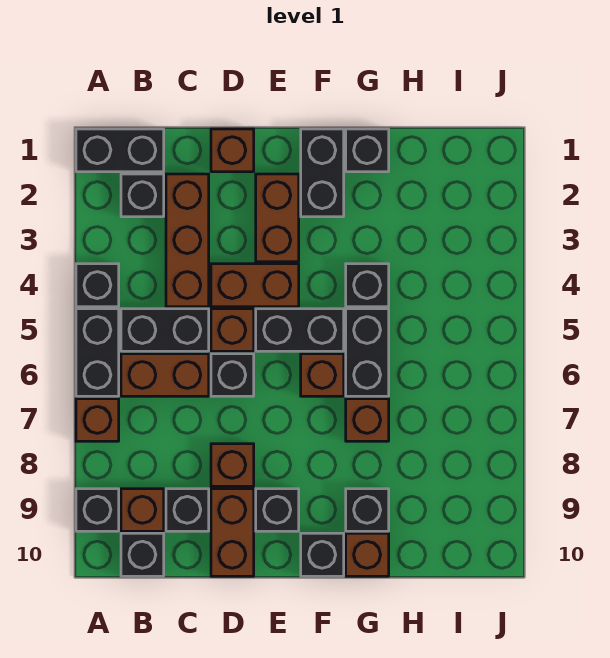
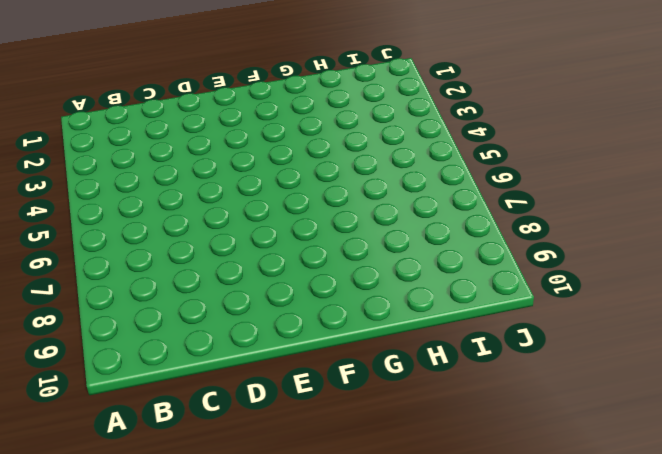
none -> black brick A1:B1 level 1
none -> black brick A4 level 1
none -> black brick A5:A6 level 1
none -> brown brick A7 level 1

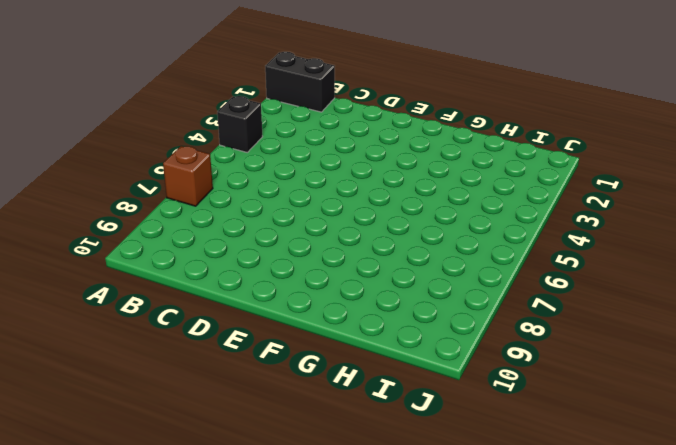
none -> black brick A5:A6 level 1
none -> black brick A9 level 1
none -> black brick B2 level 1
none -> black brick B5:C5 level 1

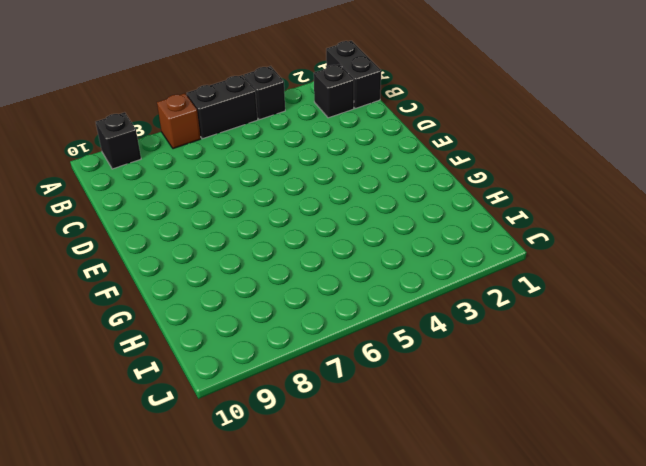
none -> black brick B5:C5 level 1
none -> brown brick B6:C6 level 1
none -> brown brick B9 level 1
none -> black brick B10 level 1

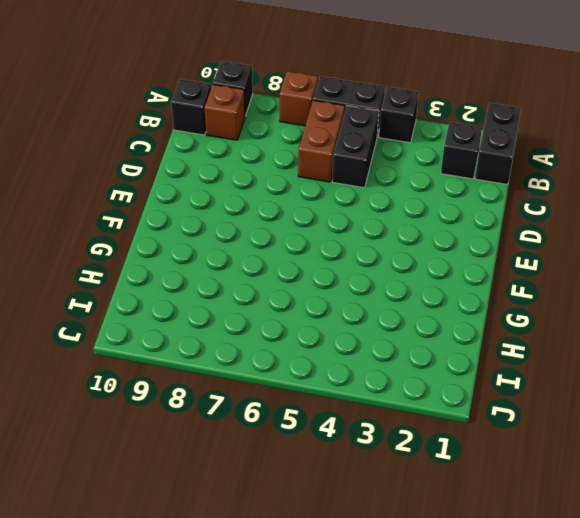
none -> brown brick C2:C4 level 1
none -> black brick C9 level 1
none -> brown brick D1 level 1
none -> brown brick D4:E4 level 1

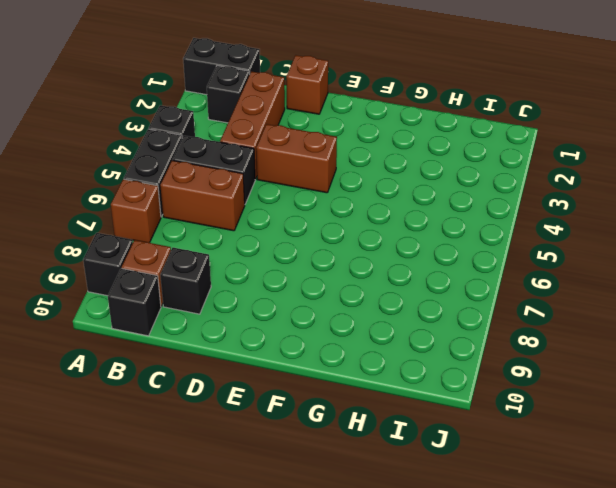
none -> brown brick D5 level 1
none -> black brick D6 level 1
none -> brown brick D8 level 1
none -> brown brick D9:D10 level 1

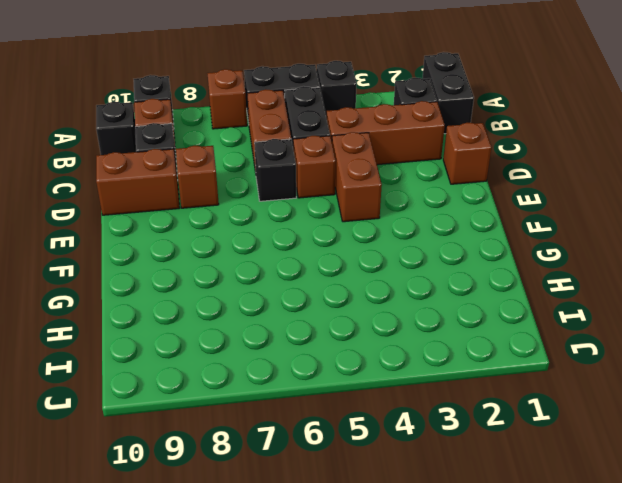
none -> brown brick E2:E3 level 1
none -> black brick E5:F5 level 1
none -> black brick E9 level 1
none -> black brick F1:F2 level 1

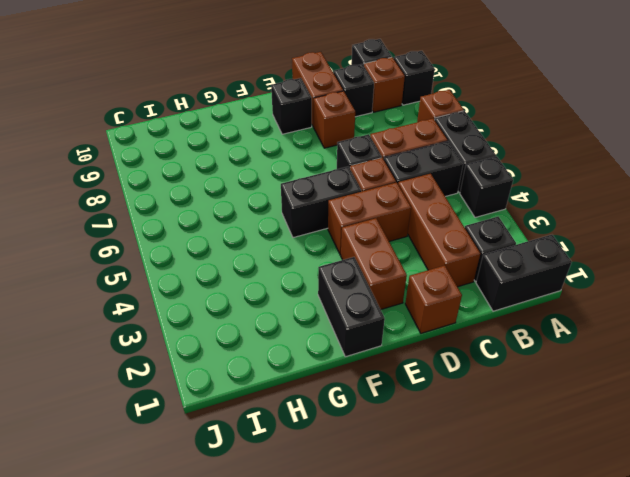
none -> brown brick F6 level 1
none -> black brick F10 level 1
none -> black brick G1 level 1
none -> black brick G4 level 1

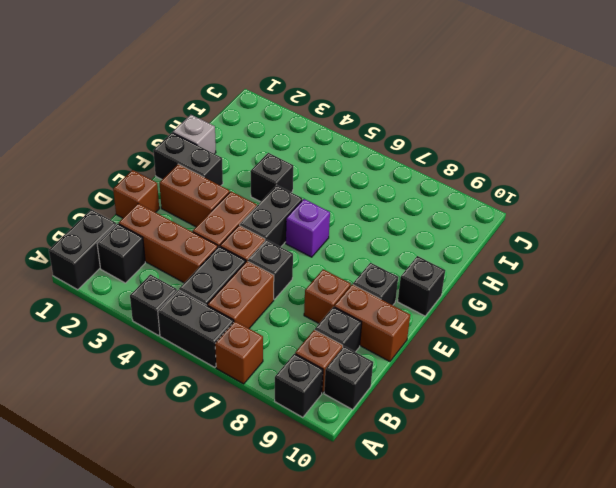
purple brick F6 level 1 -> brown brick F6 level 1
grey brick G1 level 1 -> black brick G1 level 1
none -> black brick G5:G6 level 1
none -> brown brick G7 level 1
none -> black brick G9 level 1
none -> brown brick G10 level 1

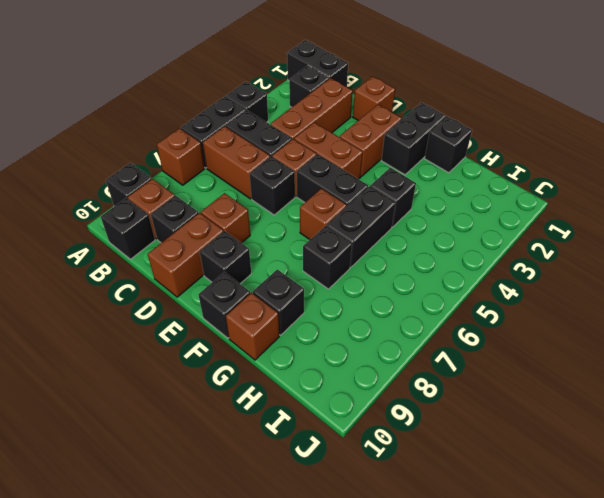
black brick G7 level 1 -> brown brick G7 level 1

